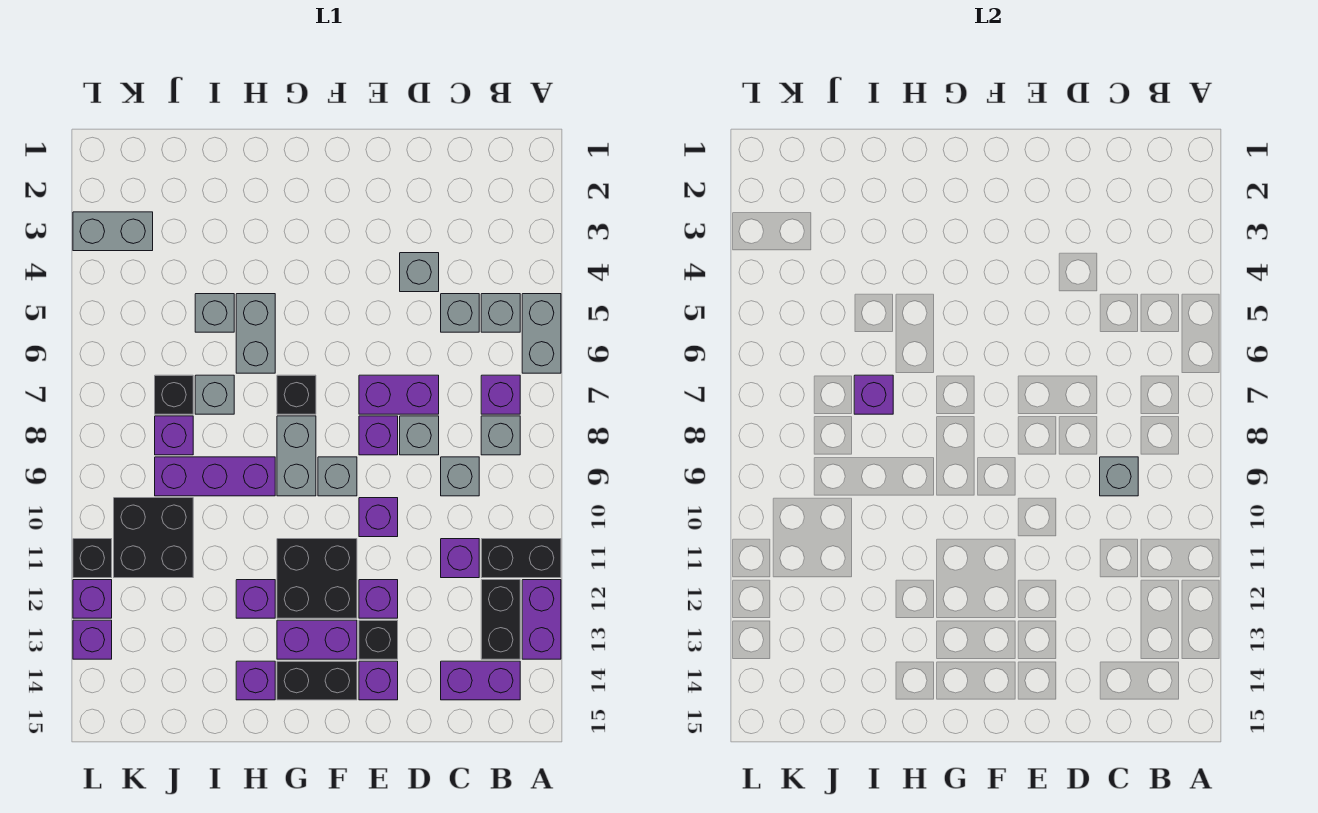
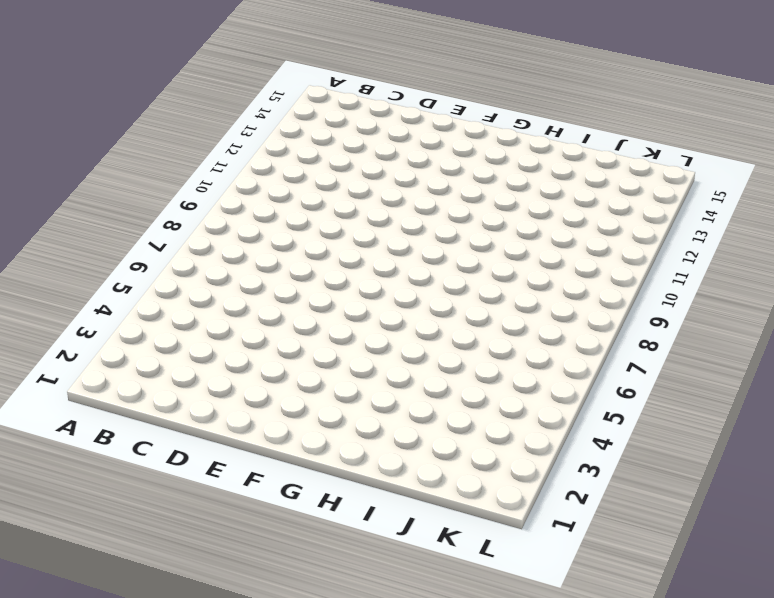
none -> grey brick A5:A6 level 1
none -> black brick A11:B11 level 1
none -> purple brick A12:A13 level 1
none -> grey brick B5 level 1

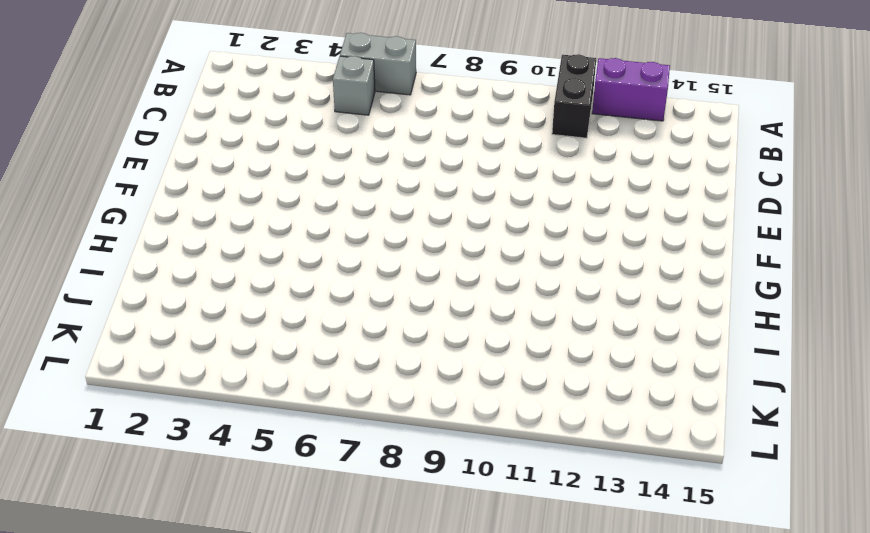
none -> purple brick B7 level 1
none -> grey brick B8 level 1
none -> black brick B12:B13 level 1
none -> purple brick B14:C14 level 1

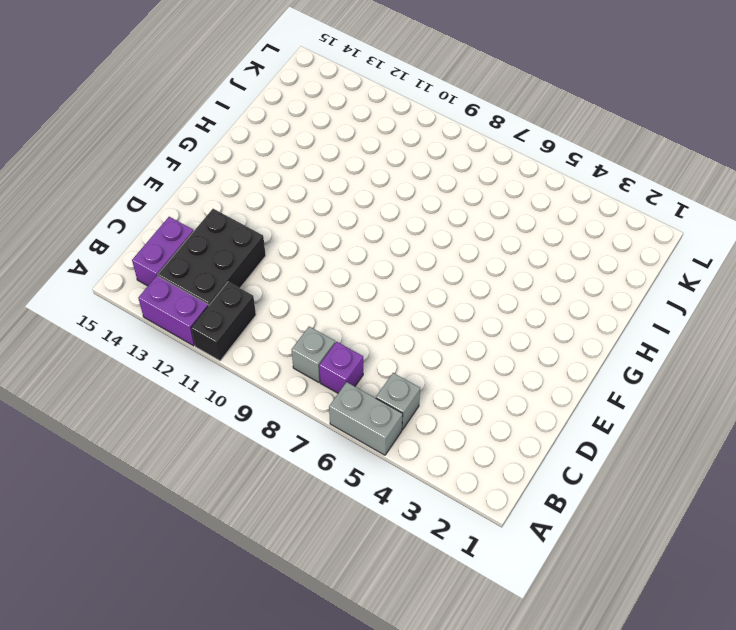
black brick B12:D13 level 1 -> black brick B12:B13 level 1
none -> grey brick C5 level 1
none -> grey brick C9 level 1
none -> purple brick C11 level 1
none -> grey brick D4 level 1

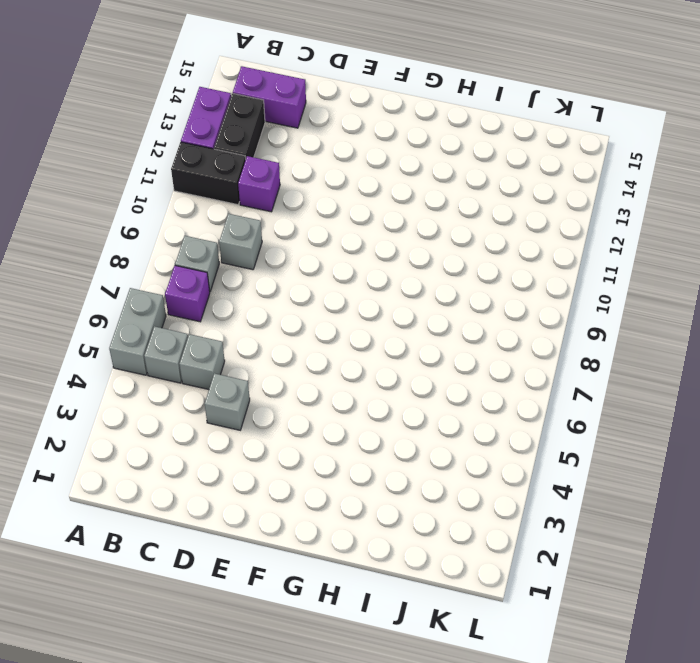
none -> purple brick D7:E7 level 1
none -> grey brick D8 level 1
none -> purple brick E8 level 1
none -> purple brick E10 level 1

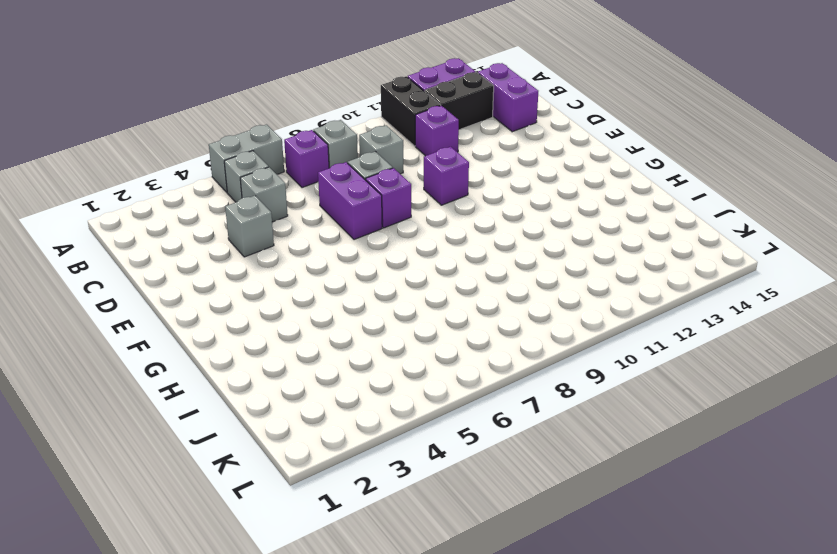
none -> purple brick E12 level 1
none -> black brick E13 level 1
none -> purple brick E14 level 1
none -> grey brick F9 level 1

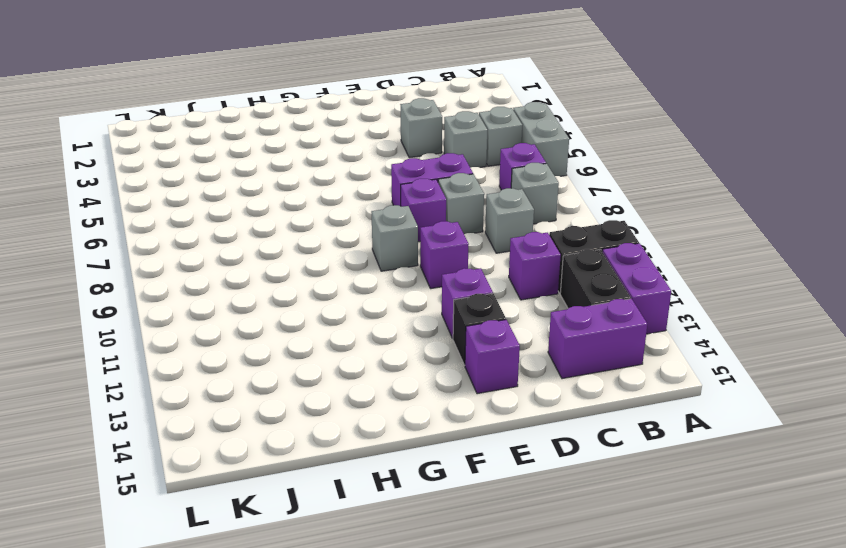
none -> black brick F11:G12 level 1
none -> purple brick F13:G13 level 1
none -> black brick F14:G14 level 1
none -> black brick G7 level 1

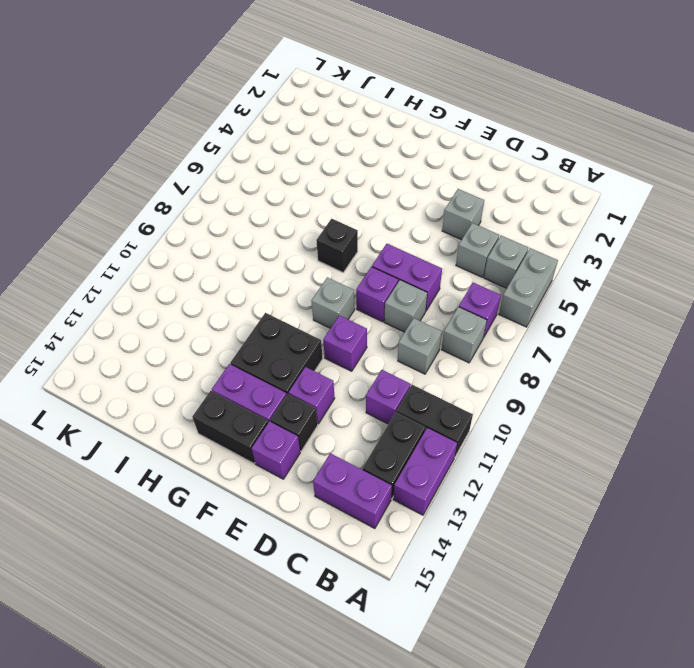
none -> grey brick G8:G9 level 1
none -> grey brick H5:H6 level 1
none -> purple brick H9:J9 level 1
none -> purple brick H12 level 1

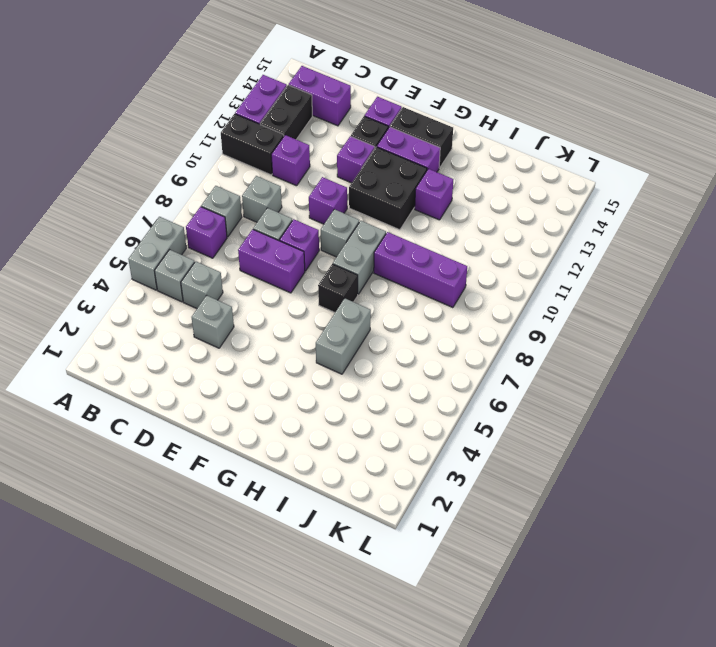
none -> purple brick H14 level 1
none -> grey brick I5 level 1
none -> grey brick I7 level 1
none -> black brick J7 level 1

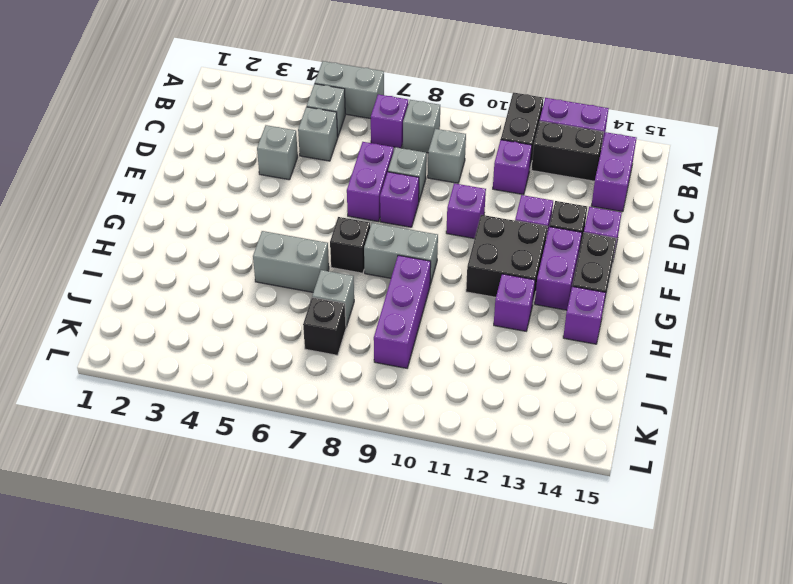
none -> grey brick F9 level 1
none -> grey brick I5 level 1
none -> purple brick J8 level 1
none -> black brick J10:K11 level 1

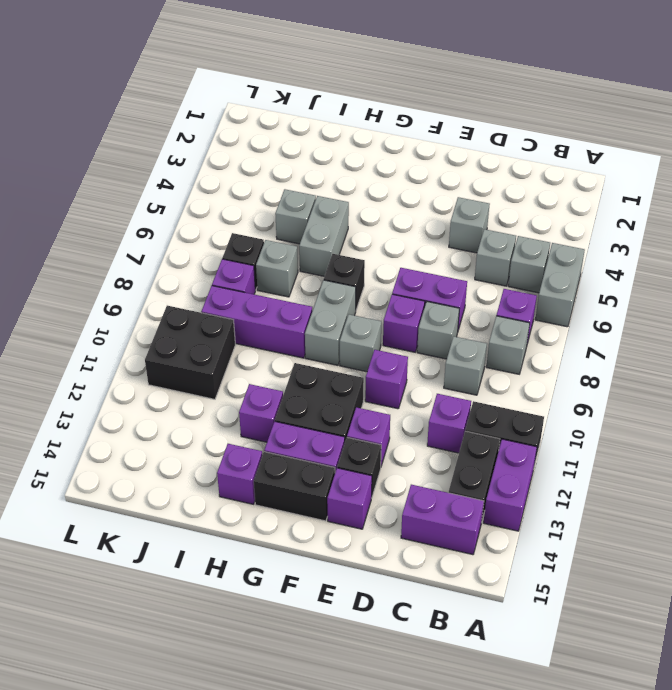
none -> grey brick K3:L3 level 1
none -> black brick L11 level 1
none -> purple brick L12 level 1
none -> purple brick L13 level 1

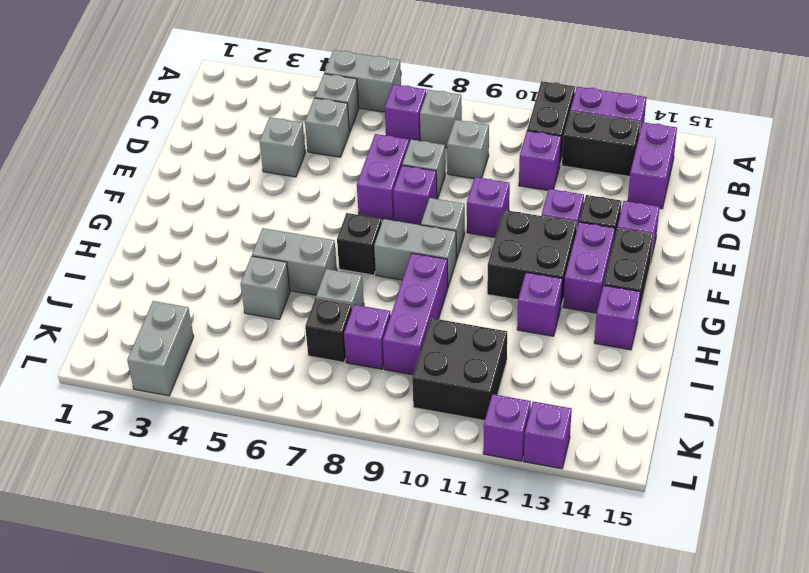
none -> black brick L11 level 1
none -> grey brick C9 level 2
none -> purple brick I7 level 2

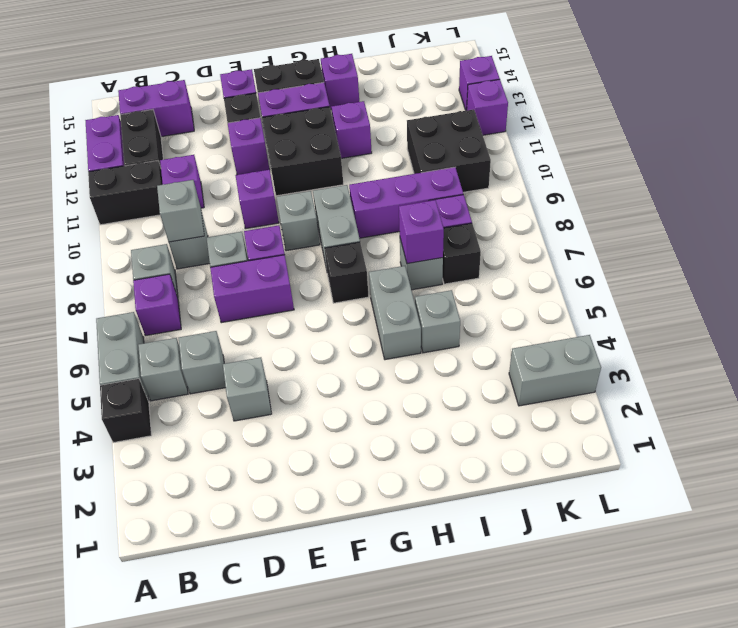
black brick A4 level 1 -> black brick L11 level 1

